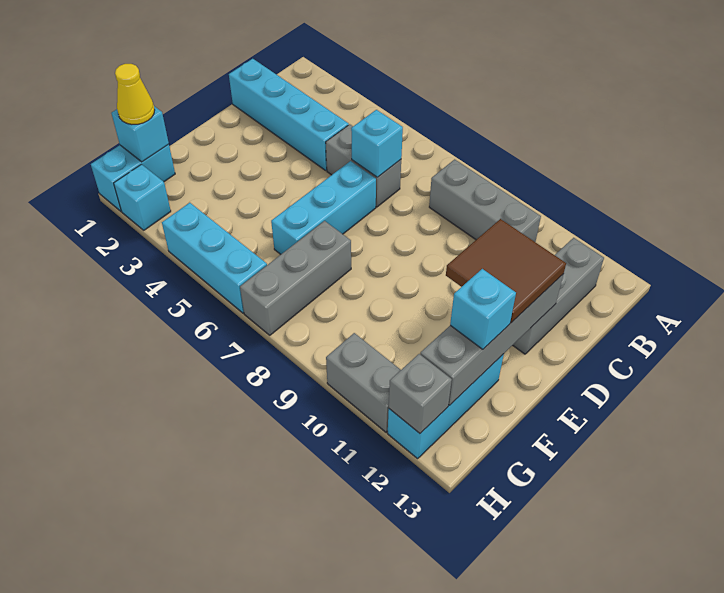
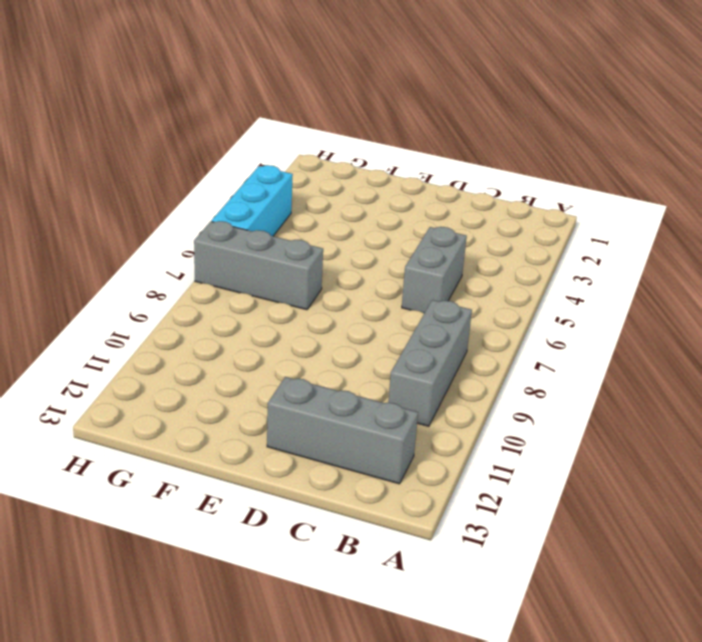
none -> cyan brick C1:C4 level 1
none -> cyan brick D6:F6 level 1
none -> cyan brick F12:H12 level 1

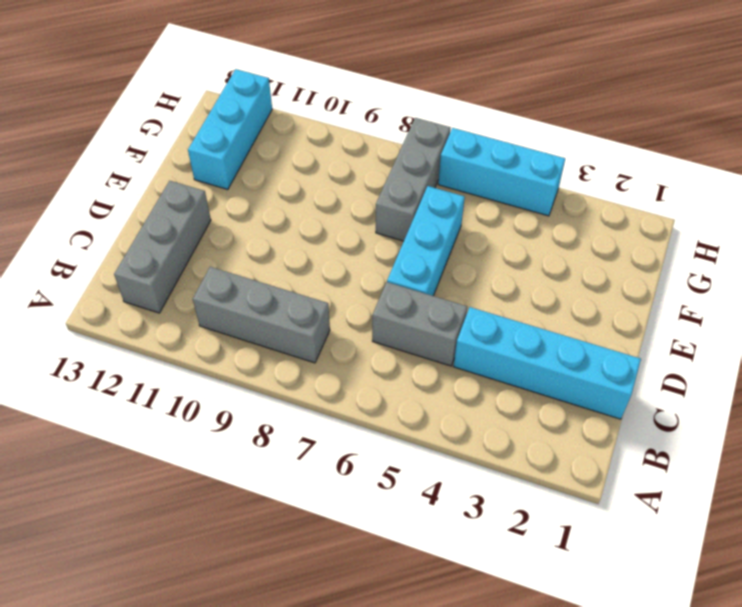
none -> cyan brick G1:H1 level 1
none -> cyan brick H2 level 1
none -> grey brick H10:H11 level 1

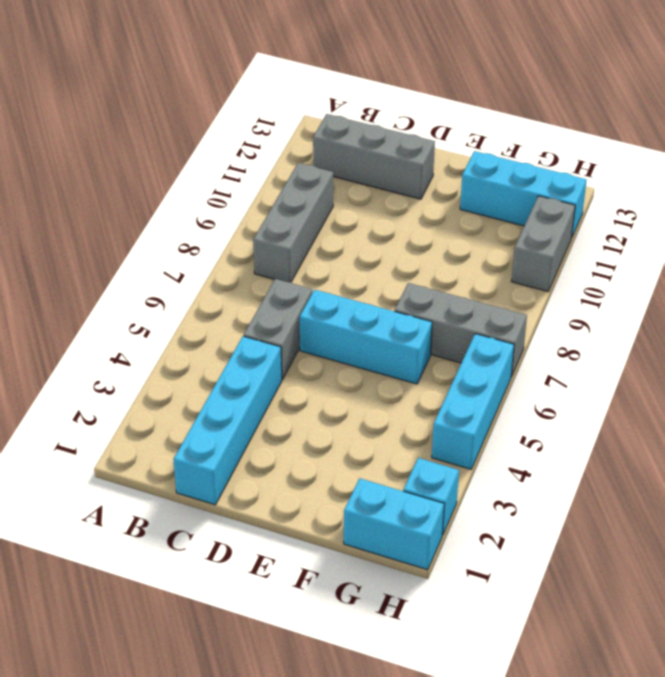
none -> cyan brick C6 level 2
none -> grey brick D12:G12 level 2
none -> cyan brick G1 level 2

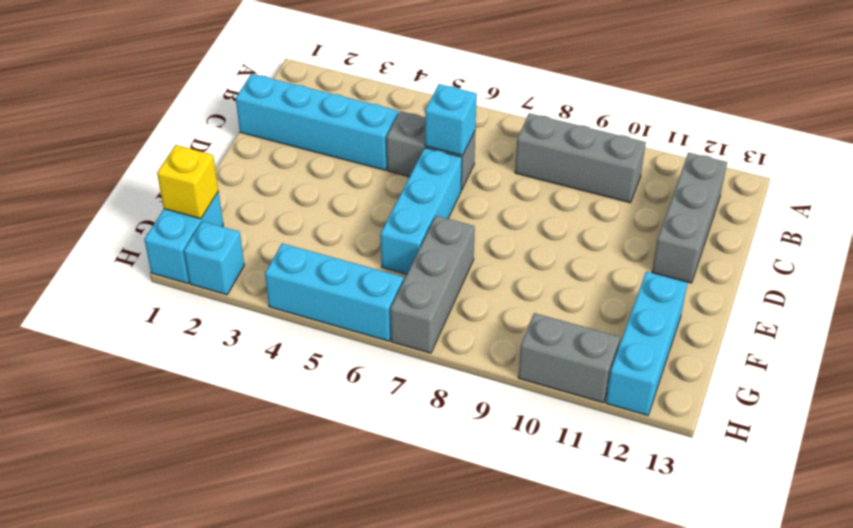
yellow brick G1 level 2 -> cyan brick G1 level 2
none -> grey brick D12:G12 level 2
none -> grey brick H12 level 2
none -> brown tile D11:E12 level 3

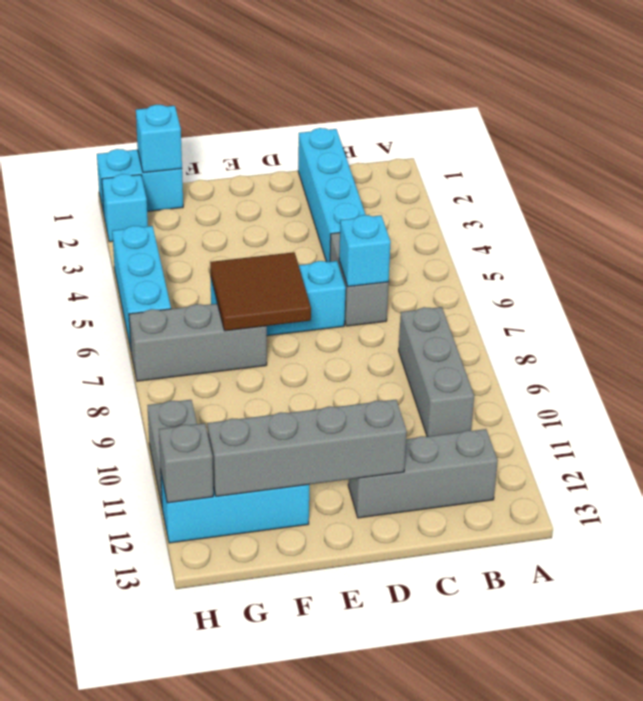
brown tile E6:F7 level 2 -> brown tile D11:E12 level 3
none -> cyan brick F12 level 3
none -> yellow cone G1 level 3

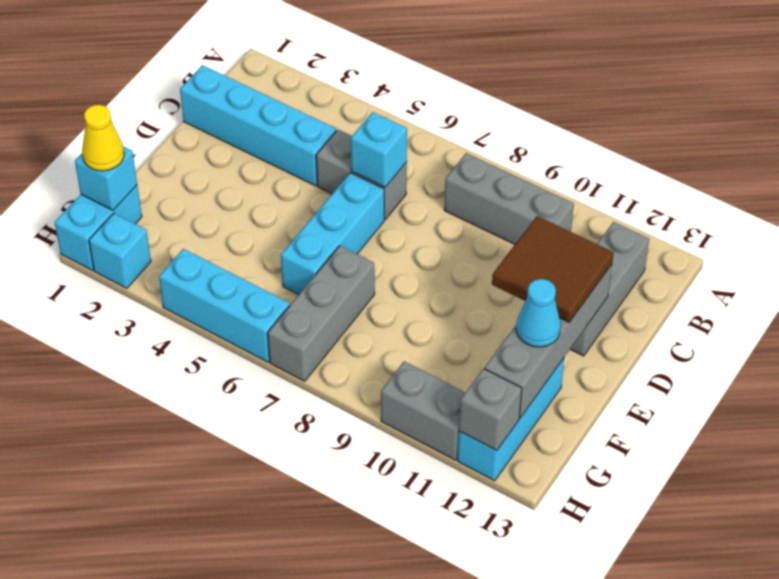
cyan cone F12 level 3 -> cyan brick F12 level 3

